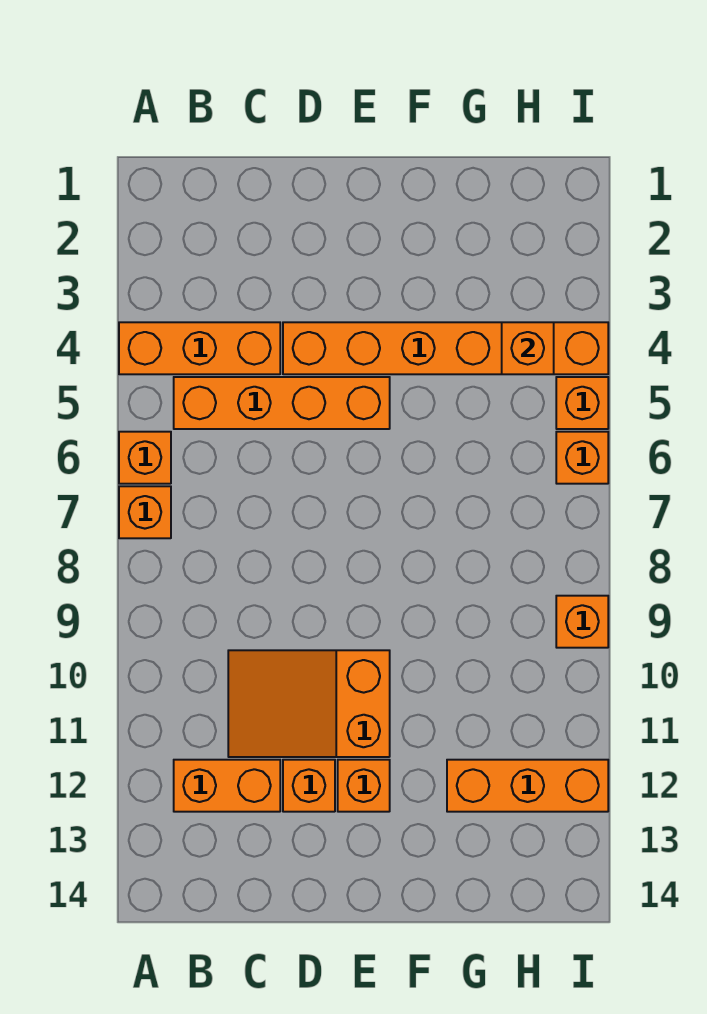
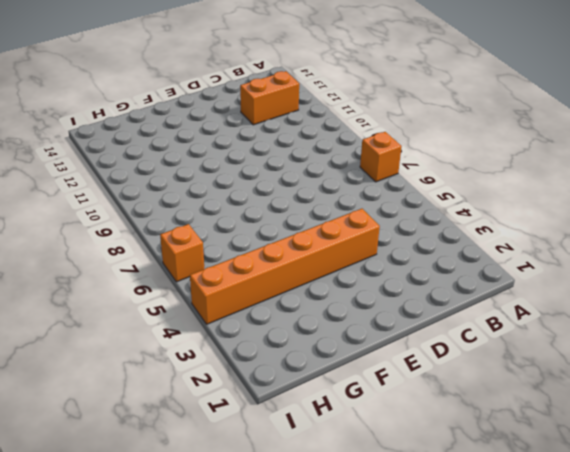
none -> orange brick A4:C4 level 1
none -> orange brick A6 level 1
none -> orange brick B5:E5 level 1

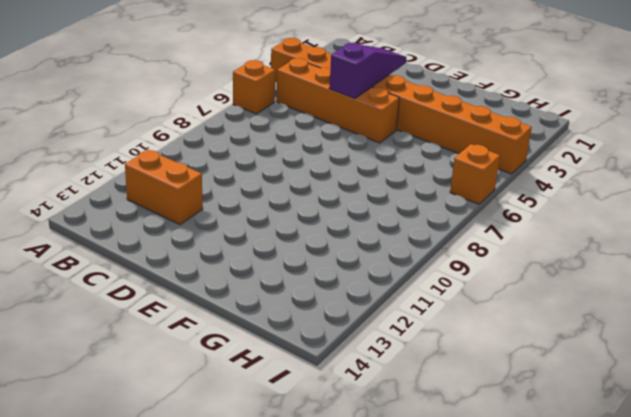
purple slope D3:D5 level 2 top 5 -> none
none -> orange brick A7 level 1
none -> orange slope C10:E11 level 1 top E
none -> orange brick D12 level 1

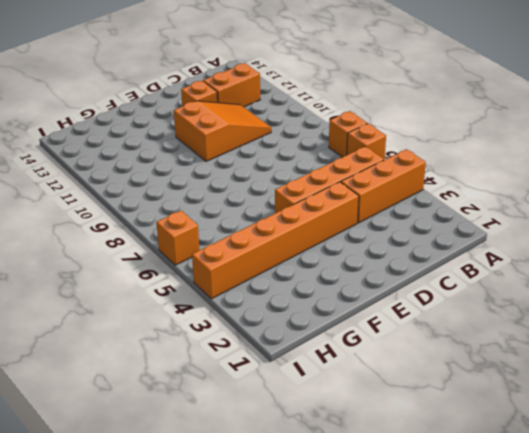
none -> orange brick E12 level 1
none -> orange brick G12:I12 level 1
none -> orange brick I5 level 1

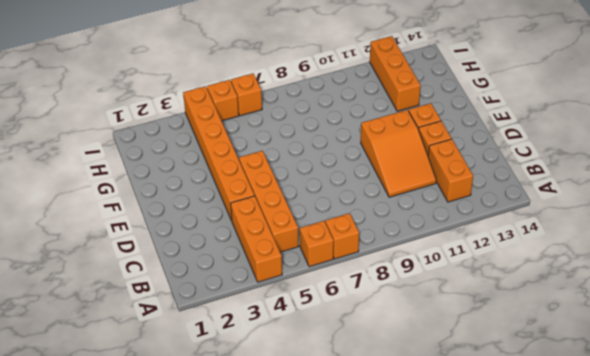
none -> orange brick I9 level 1
none -> orange brick H4 level 2

